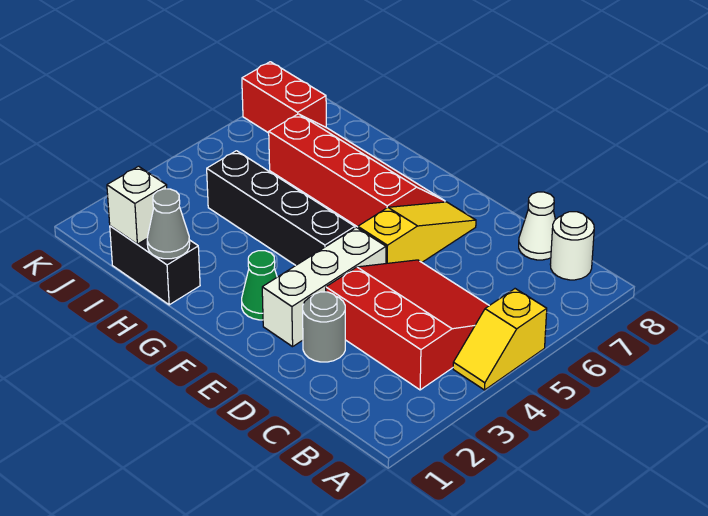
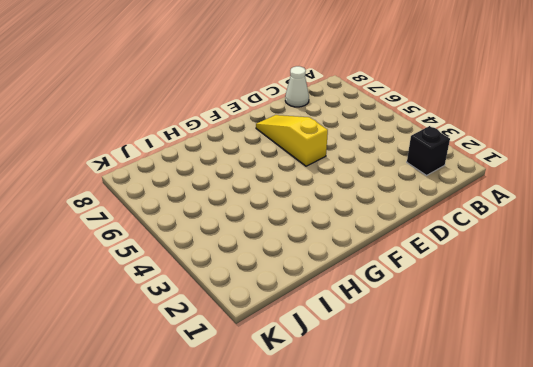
black brick B2 level 1 -> none
none -> yellow slope A4:A5 level 1 top 5
none -> red slope B3:D5 level 1 top 3
none -> white round brick B8 level 1

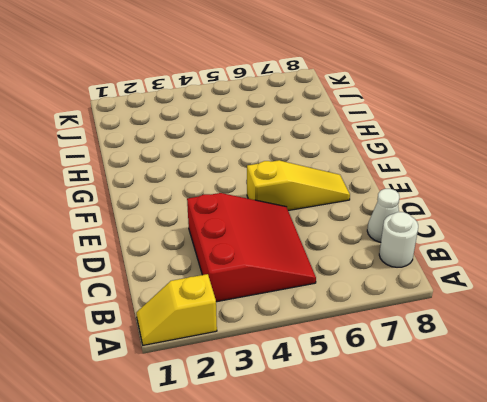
yellow slope A1:A2 level 1 top 2 -> yellow slope A4:A5 level 1 top 5
none -> grey round brick D2 level 1
none -> white brick E2:E4 level 1
none -> green cone F2 level 1

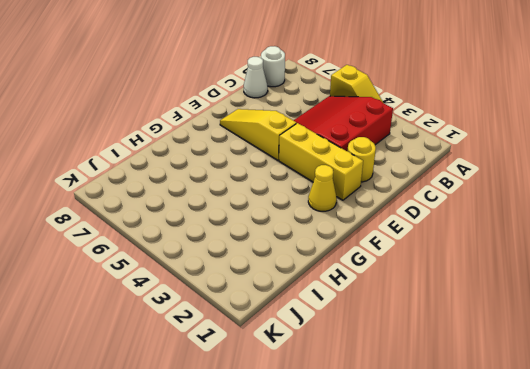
yellow round brick D2 level 1 -> grey round brick D2 level 1
yellow brick E2:E4 level 1 -> white brick E2:E4 level 1
yellow cone F2 level 1 -> green cone F2 level 1
none -> black brick F4:I4 level 1
none -> red slope F6:I7 level 1 top 6
none -> black brick H1:I1 level 1

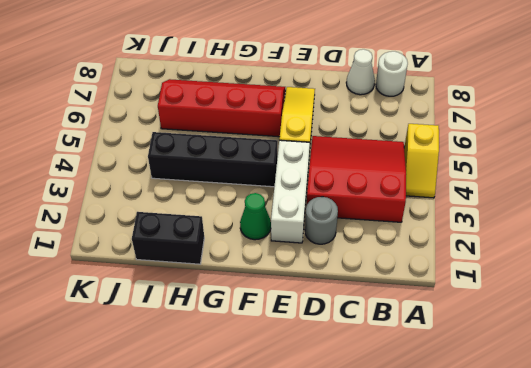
none -> red brick J7:K7 level 1
none -> grey cone H1 level 2
none -> white brick I1 level 2

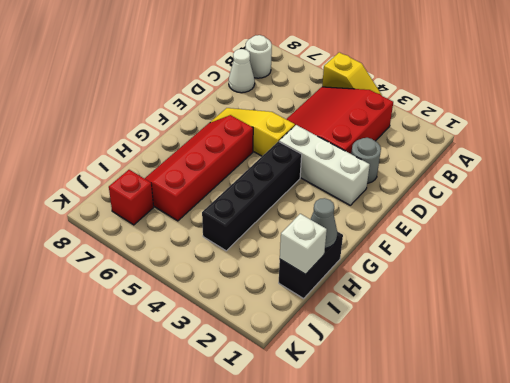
red brick J7 level 1 -> red brick J7:K7 level 1
none -> green cone F2 level 1

